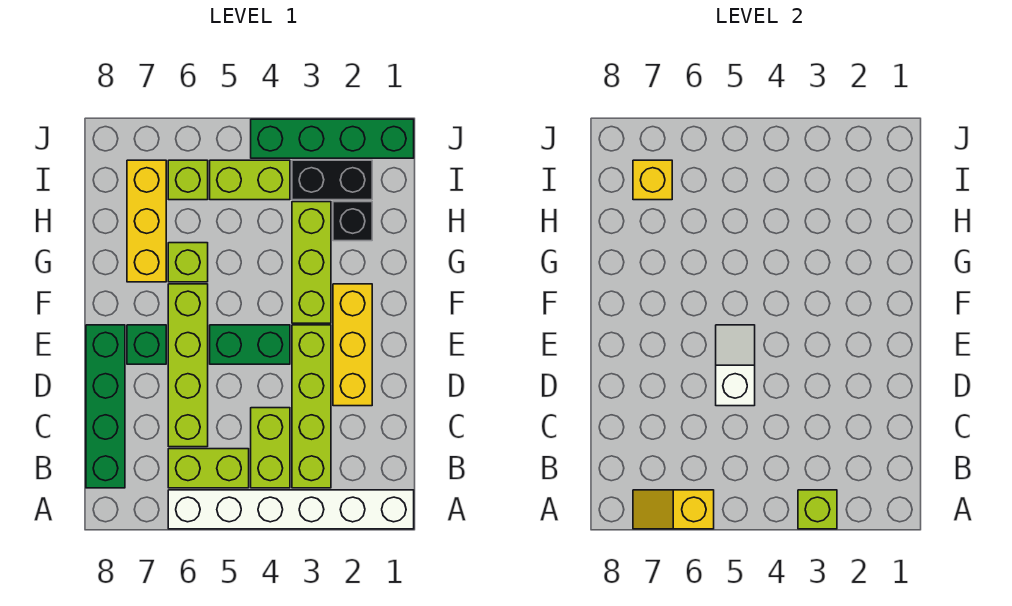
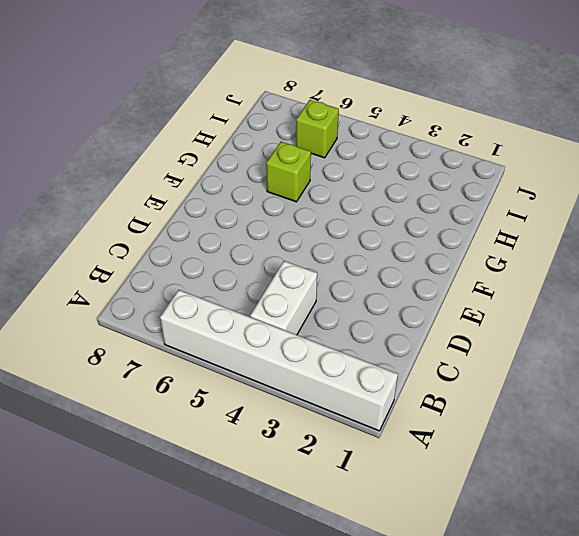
white brick B4:C4 level 1 -> lime brick B4:C4 level 1
none -> lime brick B3:E3 level 1
none -> lime brick B5:B6 level 1
none -> green brick B8:E8 level 1

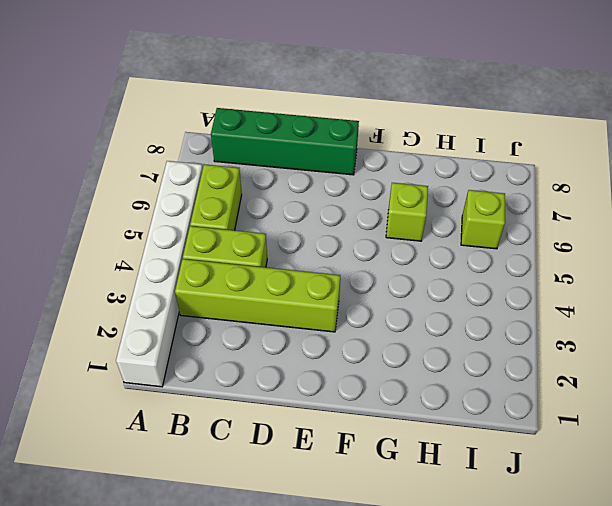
none -> lime brick C6:F6 level 1
none -> yellow brick D2:F2 level 1
none -> green brick E4:E5 level 1

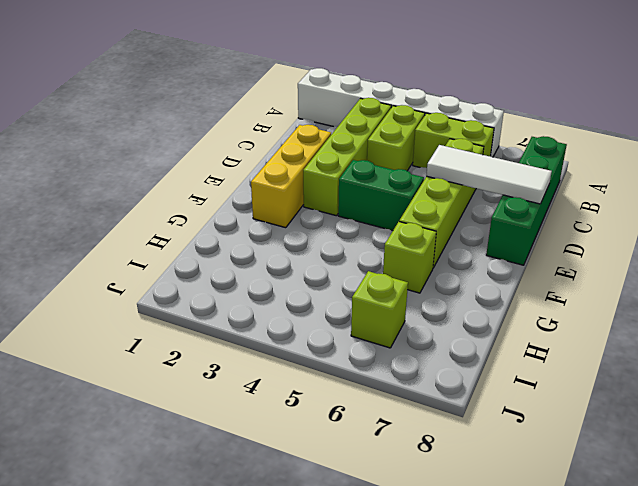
white tile D6:D8 level 2 -> none
none -> green brick E7 level 1
none -> lime brick F3:H3 level 1
none -> yellow brick G7:I7 level 1

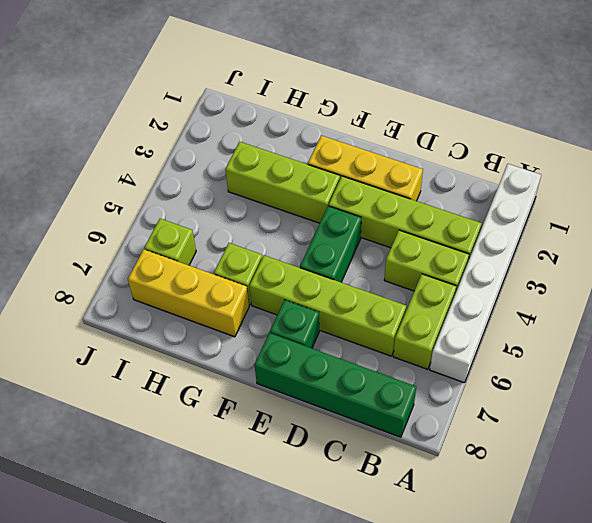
none -> black brick H2 level 1
none -> black brick I2:I3 level 1
none -> lime brick I4:I5 level 1

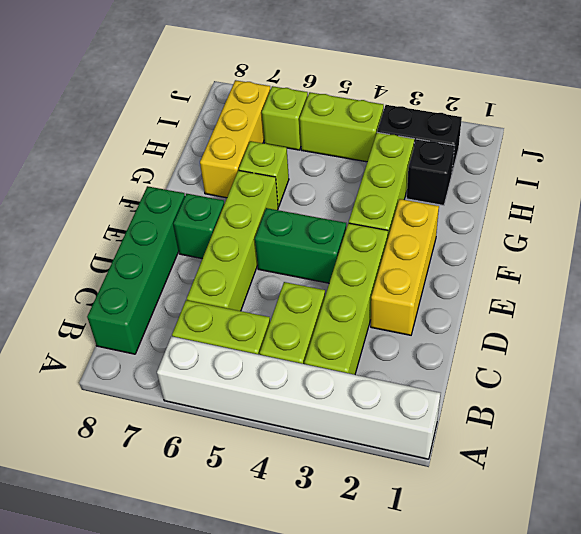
none -> green brick J1:J4 level 1
none -> lime brick A3 level 2
none -> yellow slope A6:A7 level 2 top 6

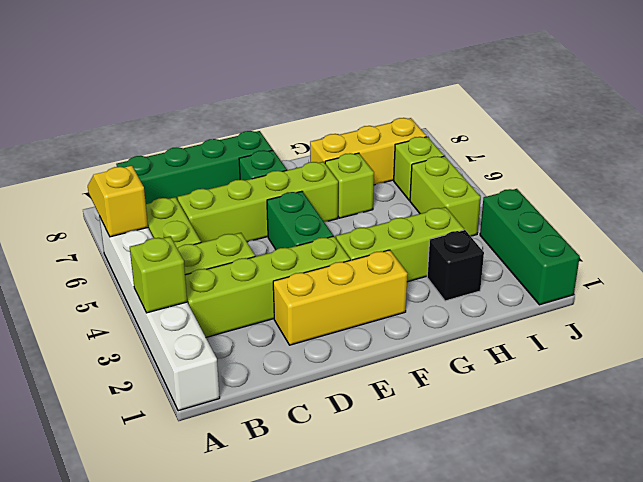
green brick J1:J3 level 1 -> green brick J1:J4 level 1
none -> black brick I2:I3 level 1
none -> white slope D5:E5 level 2 top D
none -> yellow brick I7 level 2

